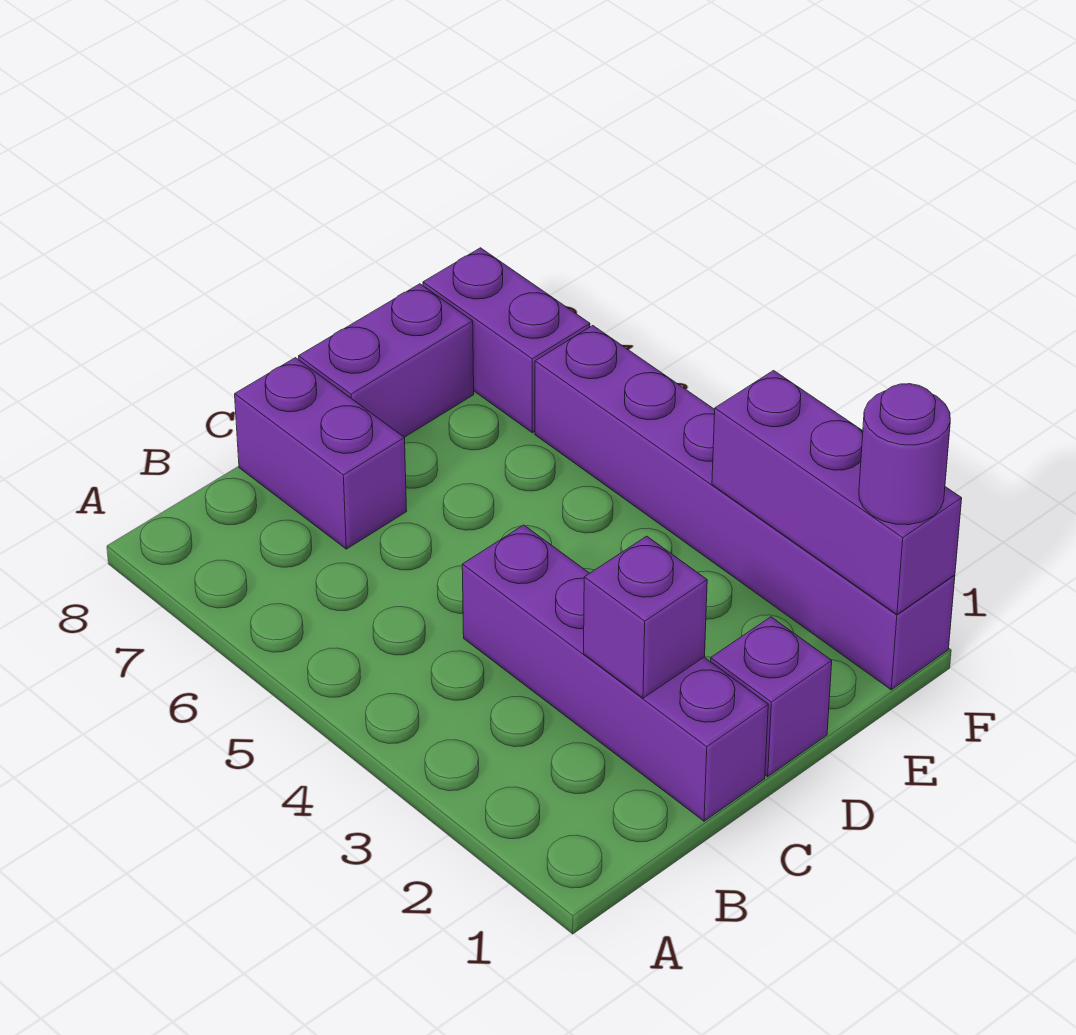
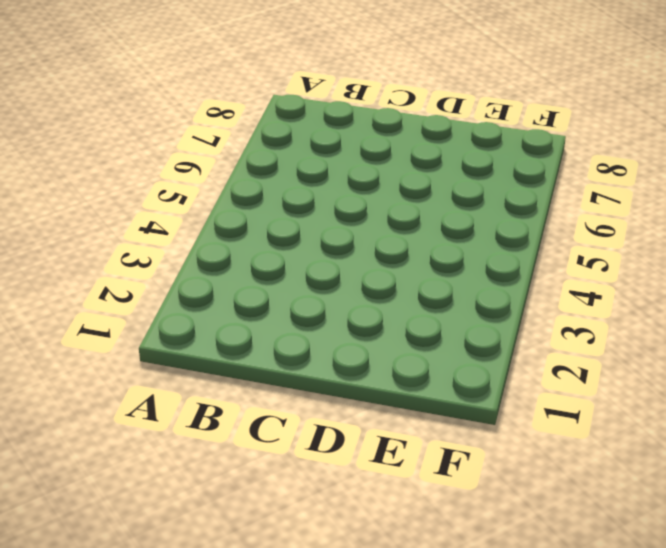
none -> purple brick C1:C4 level 1
none -> purple brick C7:C8 level 1

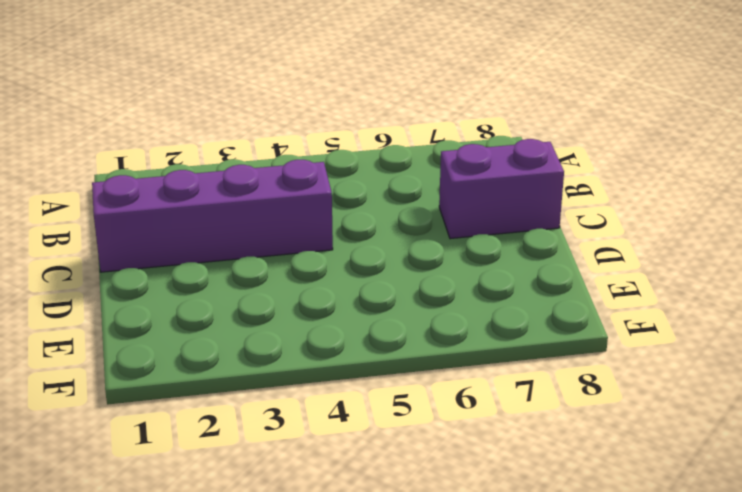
none -> purple brick D1 level 1
none -> purple brick D8:E8 level 1

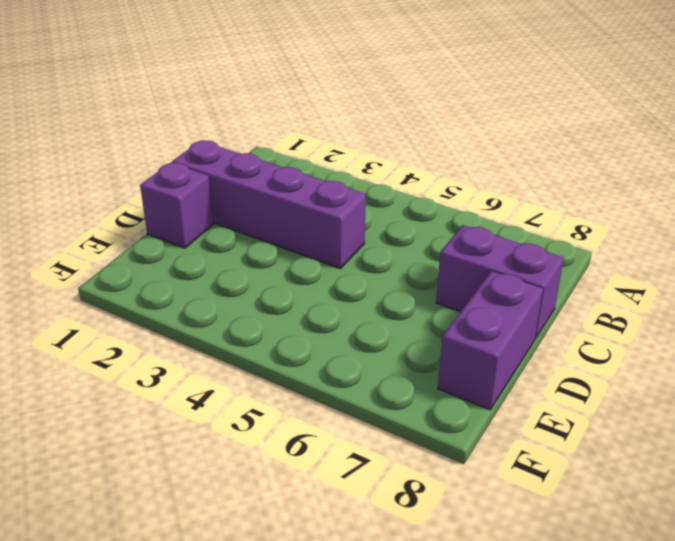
none -> purple brick F1:F6 level 1
none -> purple brick F7:F8 level 1

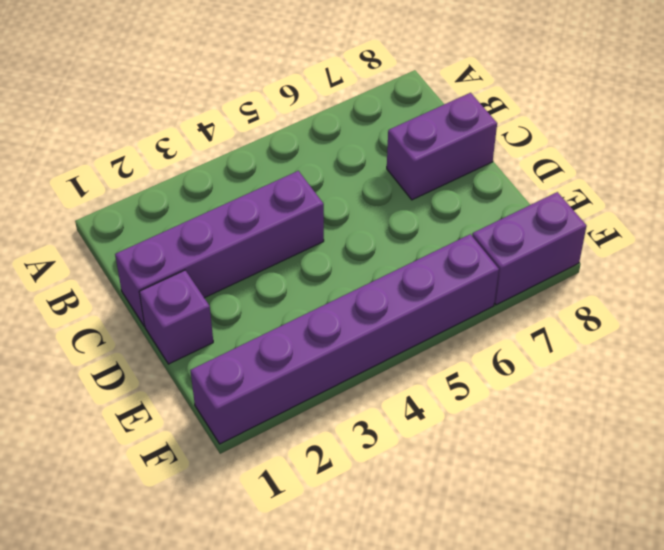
none -> purple brick D8:E8 level 1
none -> purple brick C2 level 2

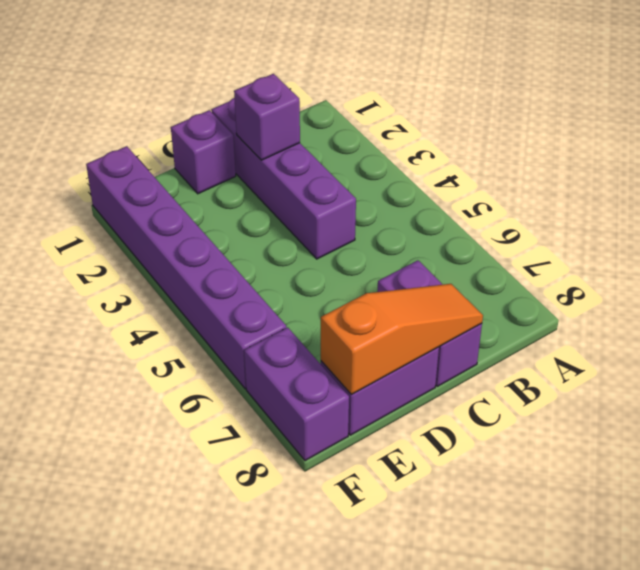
orange slope C8:E8 level 2 top E -> none
none -> purple brick F1:F3 level 2
none -> purple round brick F1 level 3

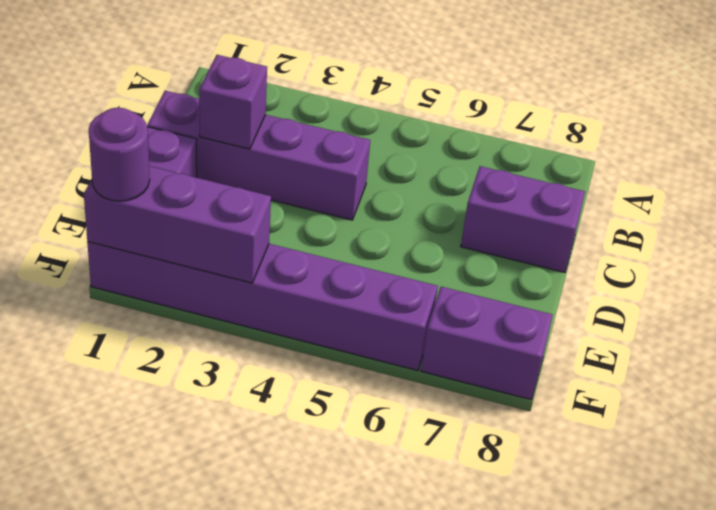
none -> purple brick D8:E8 level 1

